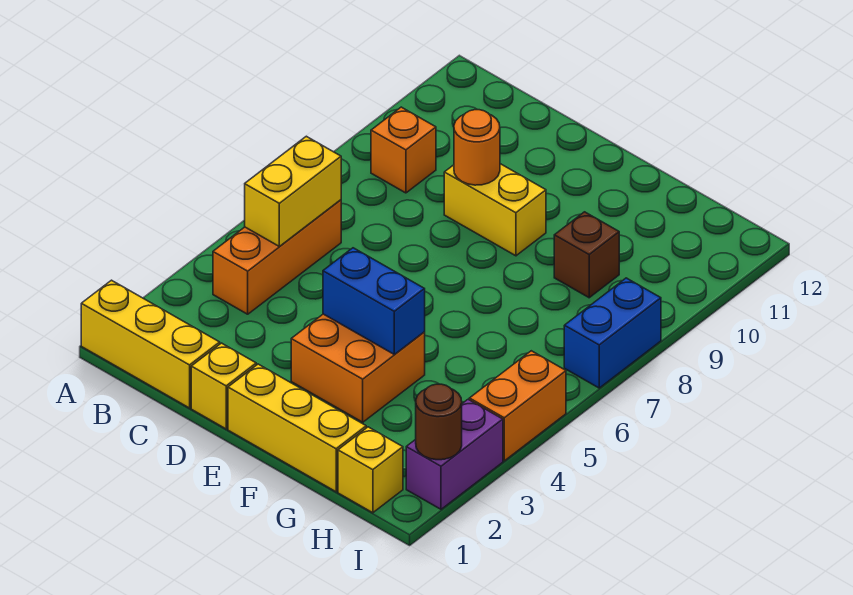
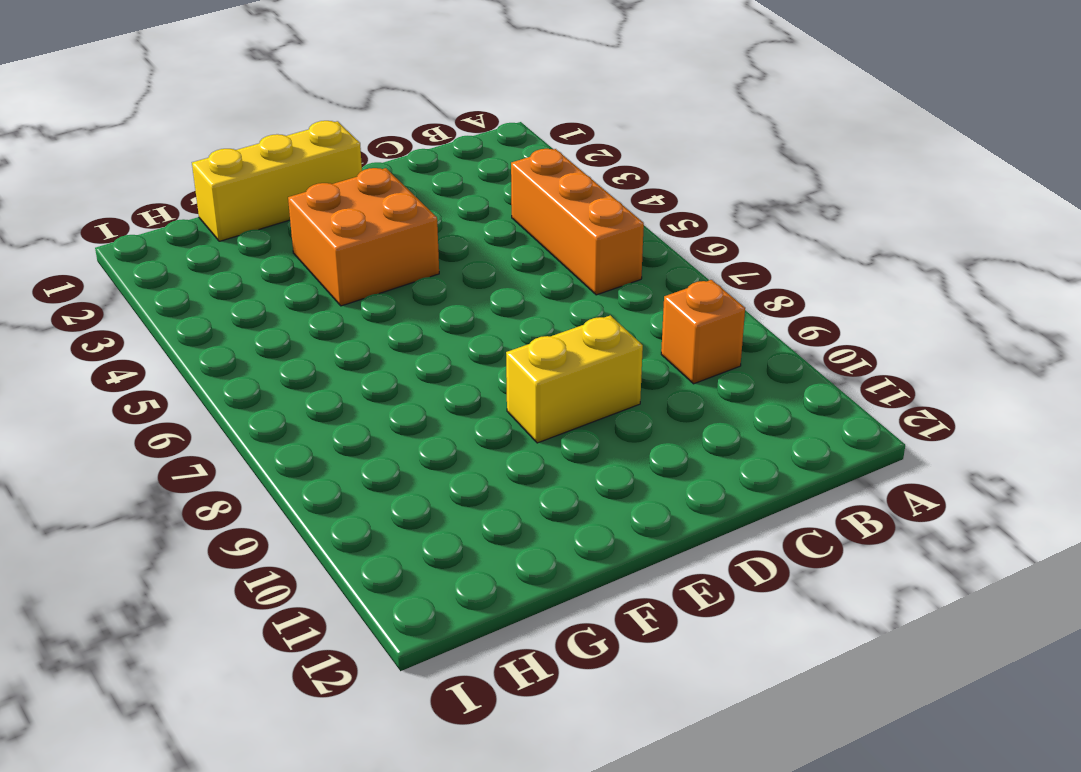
none -> yellow brick A1:C1 level 1
none -> yellow brick D1 level 1
none -> brown brick G9 level 1

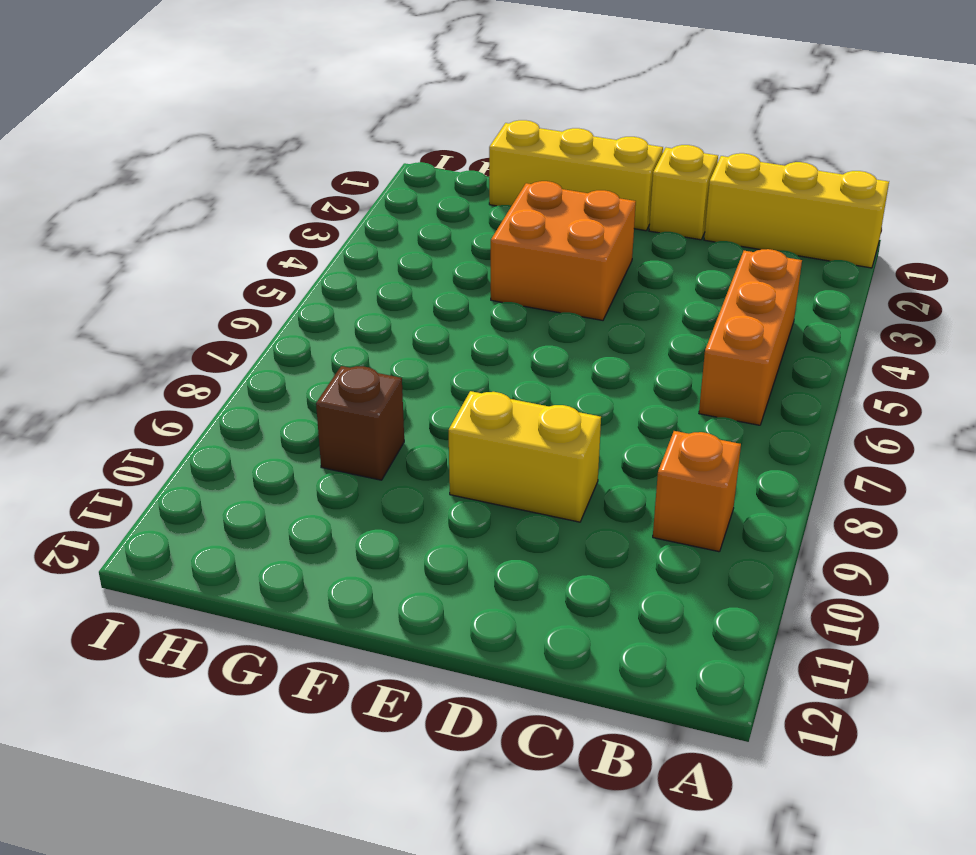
none -> yellow brick H1 level 1
none -> purple brick I2:I3 level 1
none -> orange brick I4:I5 level 1

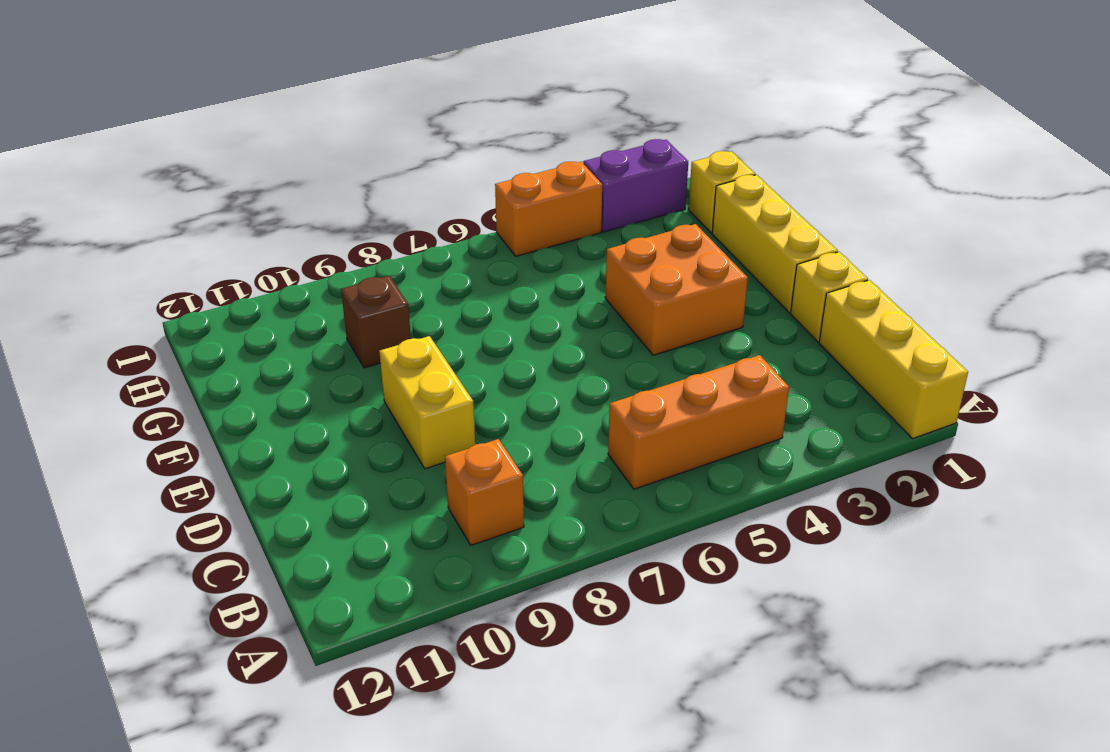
none -> blue brick I7:I8 level 1
none -> yellow brick B5:B6 level 2
none -> orange round brick D9 level 2

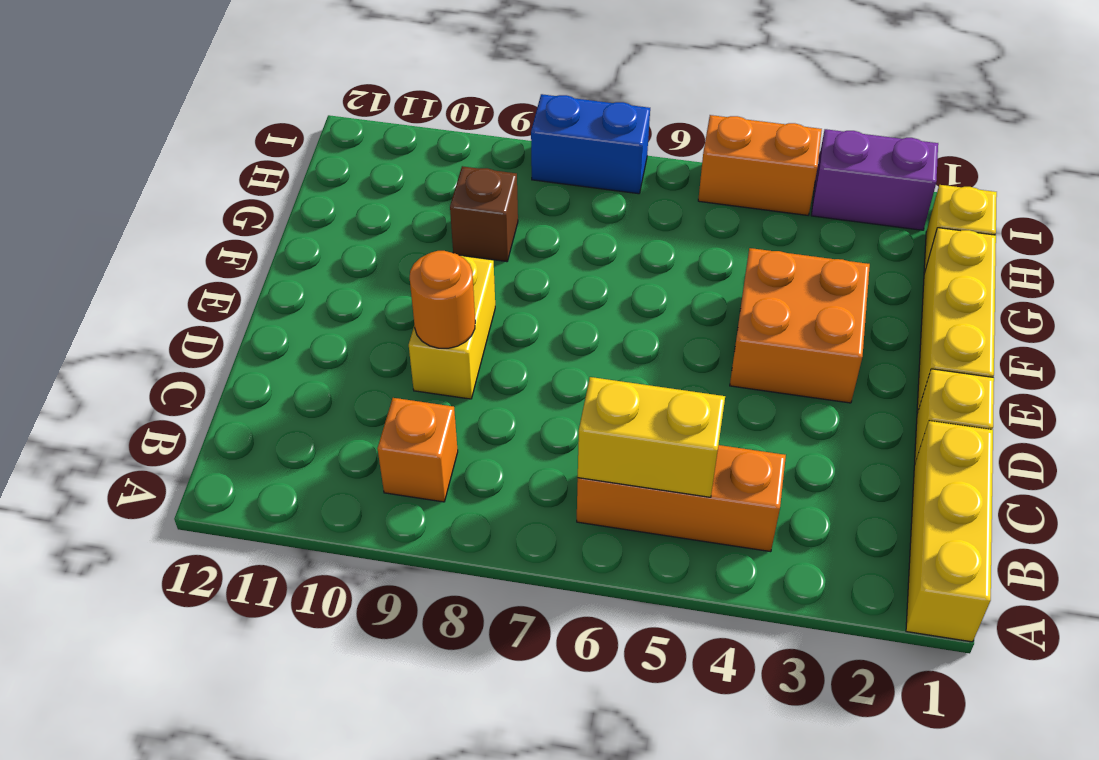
none -> blue brick E4:F4 level 2
none -> brown round brick I2 level 2

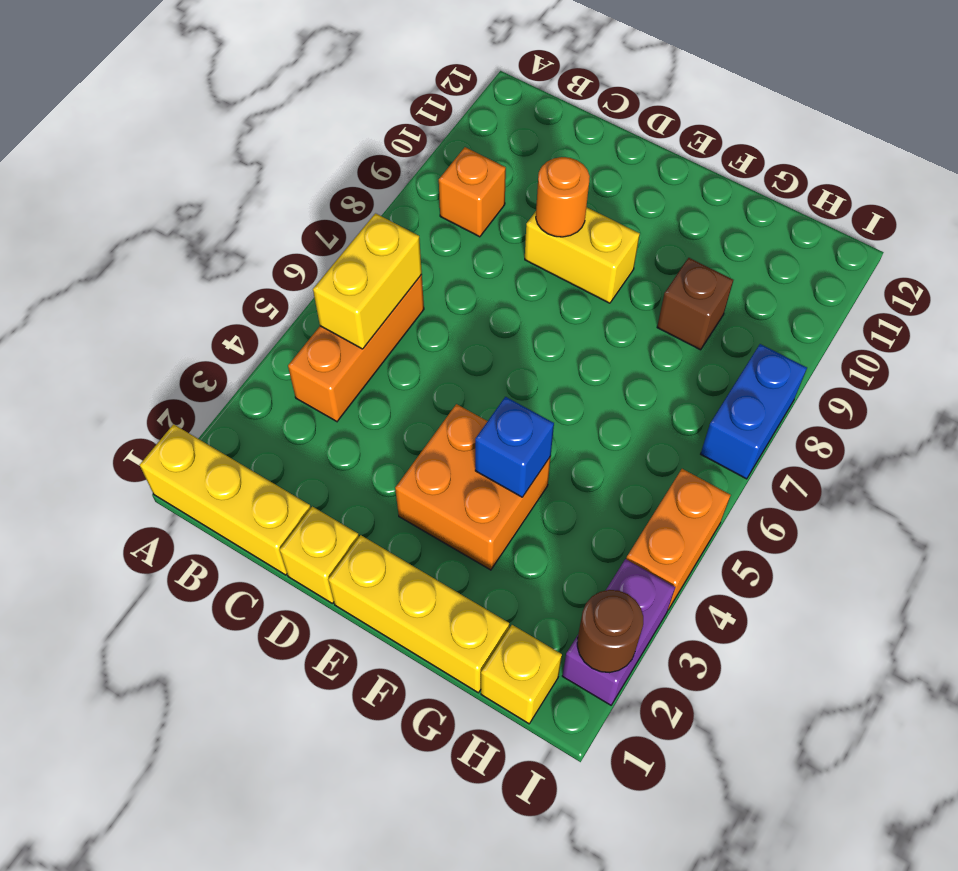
blue brick F4 level 2 -> blue brick E4:F4 level 2

